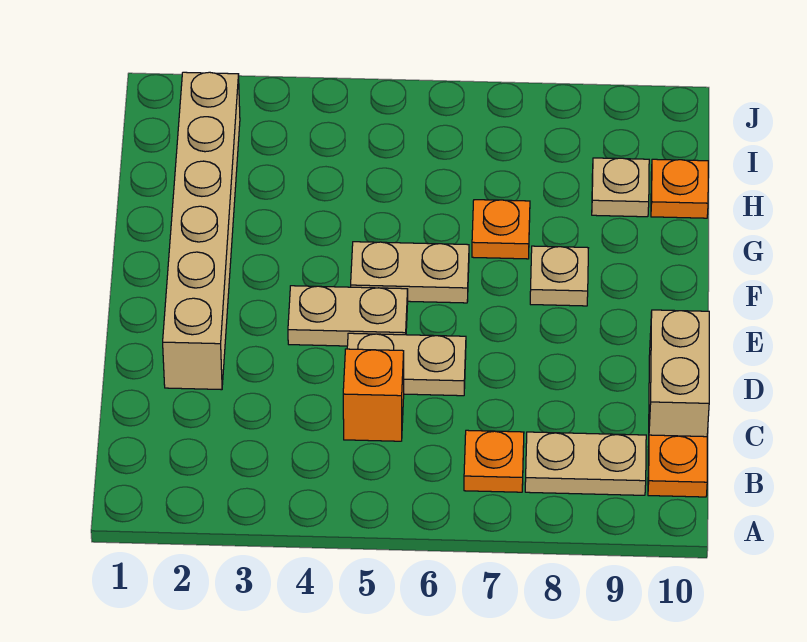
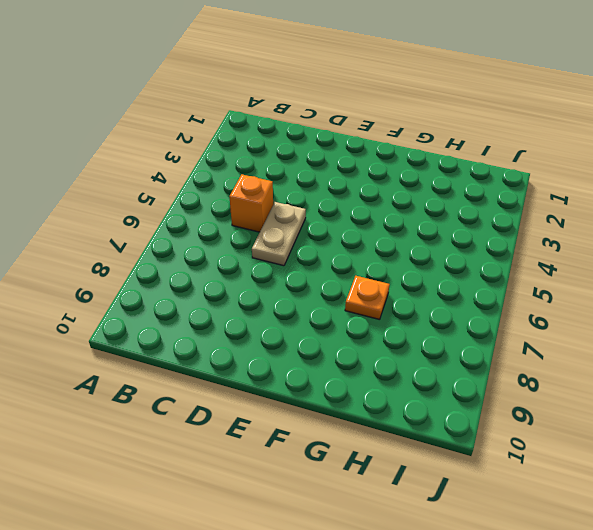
none -> orange plate B7 level 1
none -> tan plate B8:B9 level 1
none -> orange plate B10 level 1

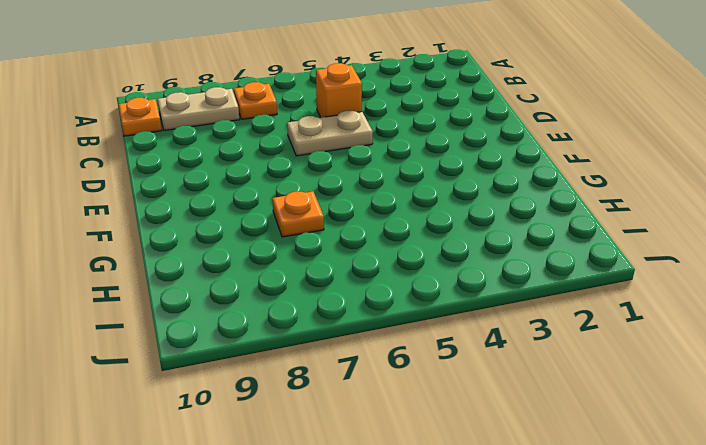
none -> tan brick C10:D10 level 1
none -> tan brick D2:I2 level 1
none -> tan plate E4:E5 level 1

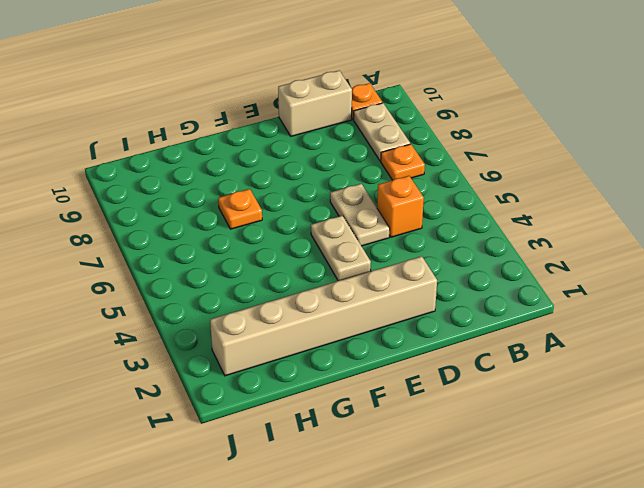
none -> tan plate F5:F6 level 1
none -> tan plate F8 level 1
none -> tan plate H9 level 1

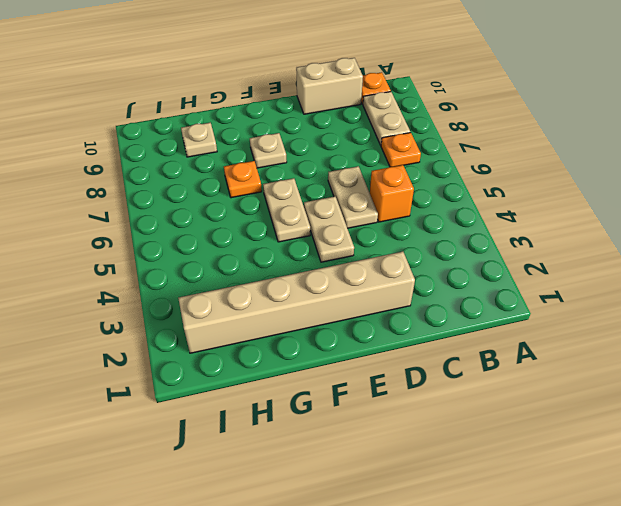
none -> orange plate H10 level 1

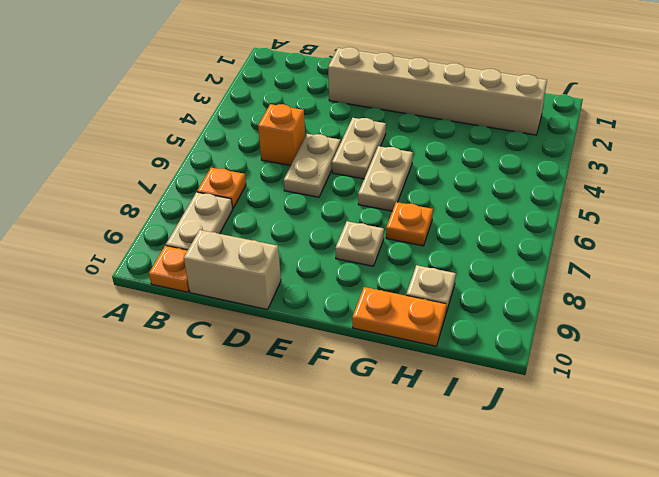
orange plate G10:H10 level 1 -> orange plate H10 level 1

